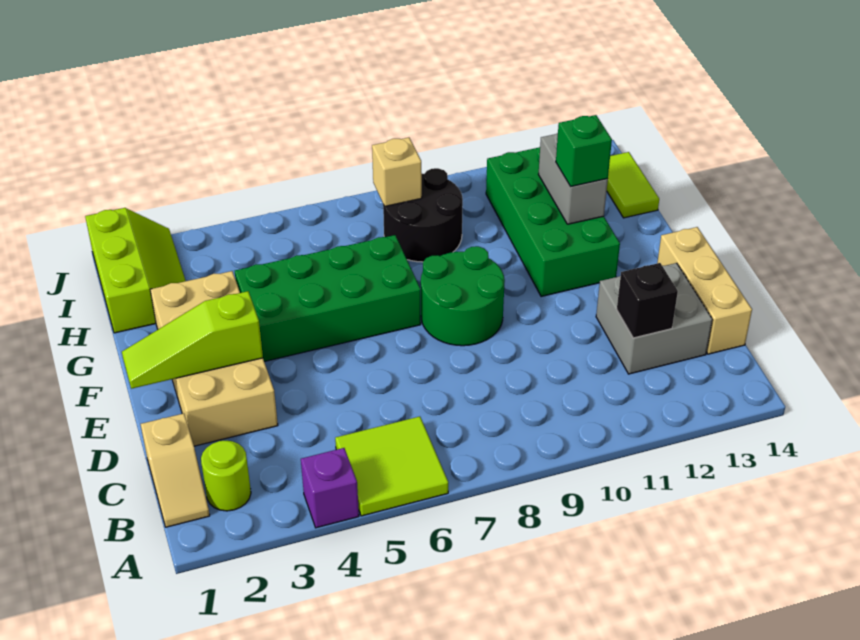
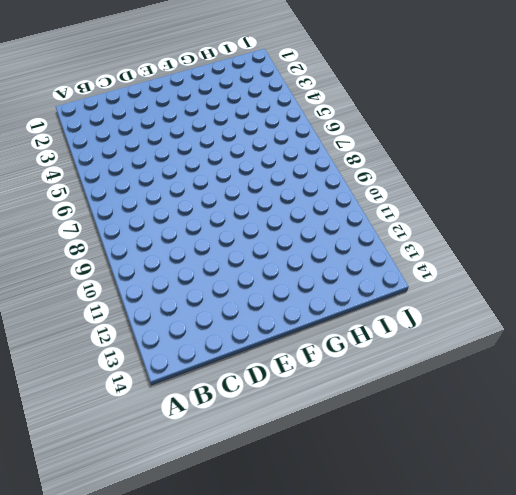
none -> purple brick A4 level 1
none -> lime tile A5:B6 level 1
none -> tan slope B1:C1 level 1 top C

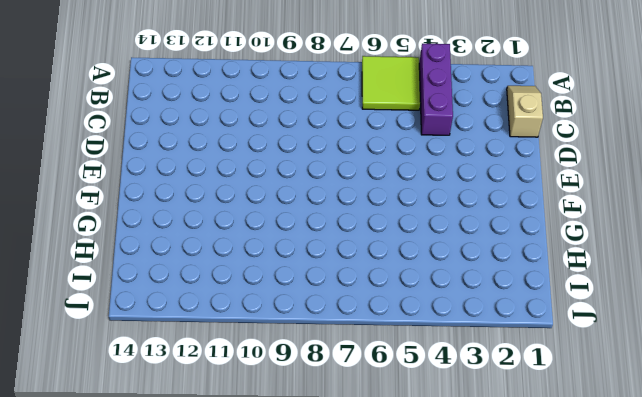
purple brick A4:C4 level 1 -> purple brick A4 level 1
none -> lime round brick B2 level 1
none -> grey brick C12:D13 level 1
none -> tan brick C14:E14 level 1

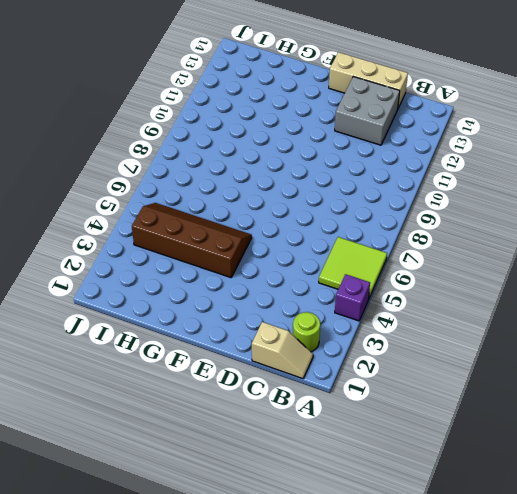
brown slope F4:I5 level 1 top 4 -> green brick F4:G7 level 1
none -> tan brick D2:G3 level 1
none -> green round brick E8:F9 level 1
none -> green brick F11:I12 level 1

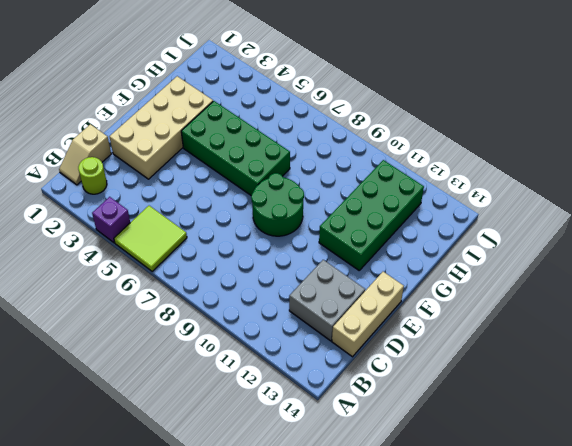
none -> lime slope H1:J2 level 1 top 1
none -> black round brick H8:I9 level 1
none -> lime tile H14:I14 level 1

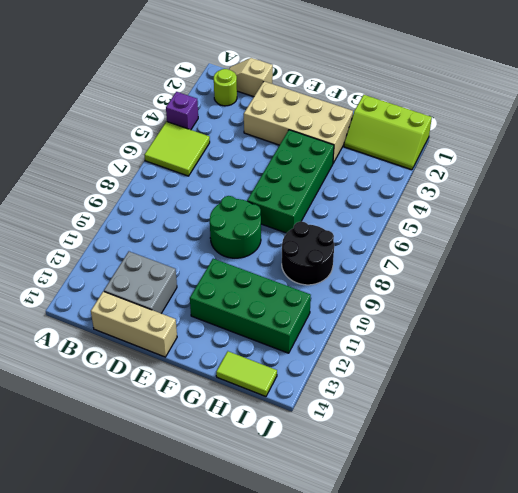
none -> black brick C12 level 2
none -> lime slope E1:E3 level 2 top 3
none -> grey brick G12:H12 level 2

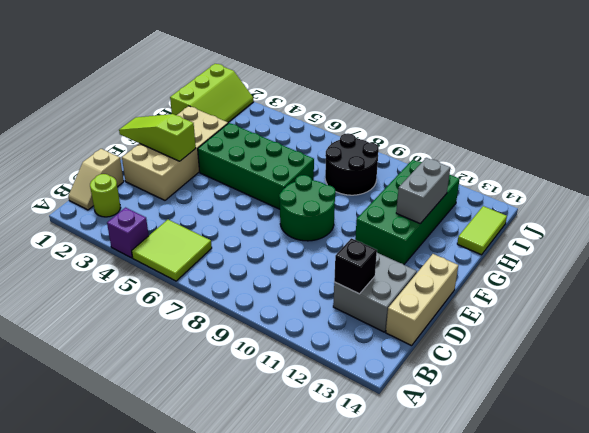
none -> tan brick I8 level 2
none -> green brick G12 level 3

